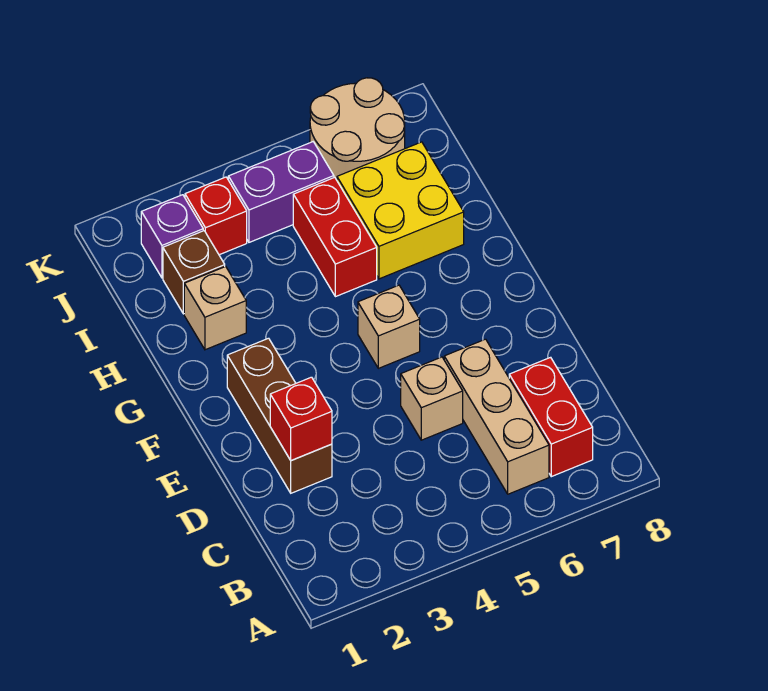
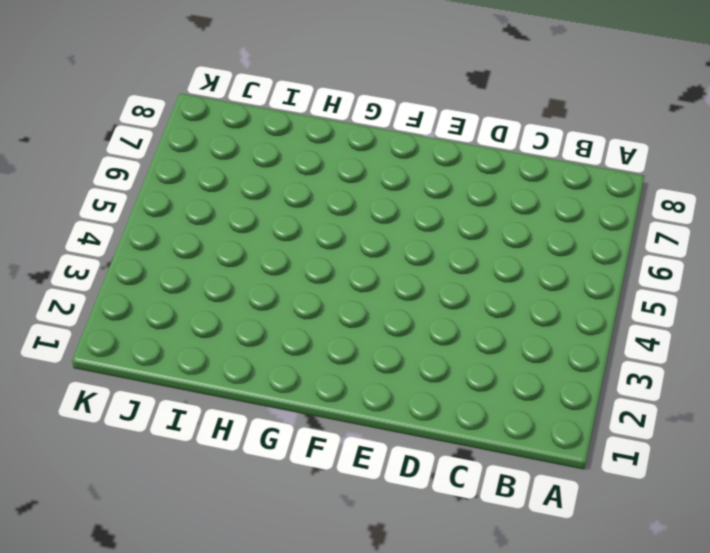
none -> tan brick B6:D6 level 1
none -> red brick B7:C7 level 1
none -> brown brick D2:F2 level 1

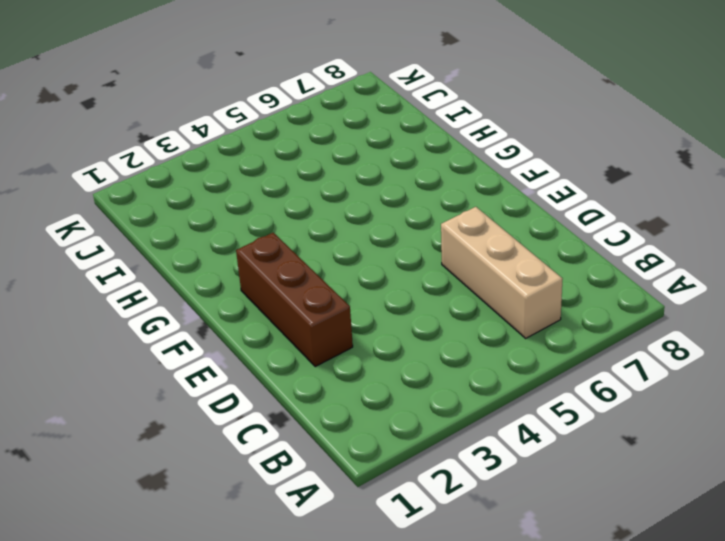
none -> red brick B7:C7 level 1
none -> tan brick D5 level 1
none -> tan brick F5 level 1

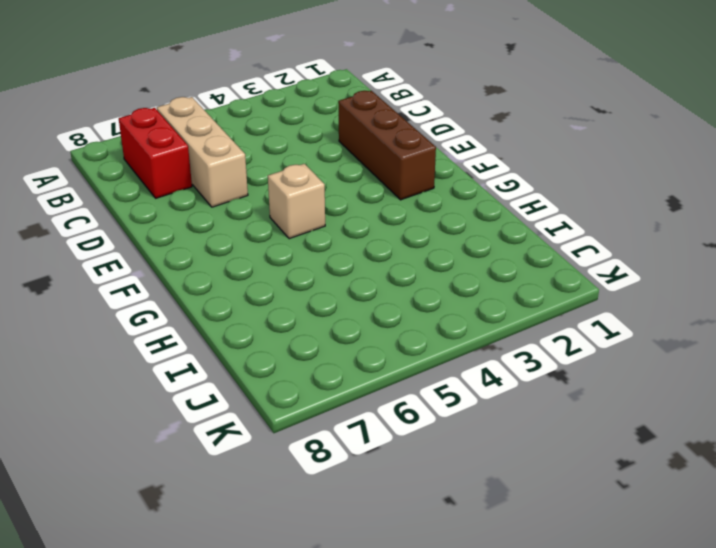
none -> tan brick D5 level 1
none -> tan brick H2 level 1
none -> red brick H5:I5 level 1

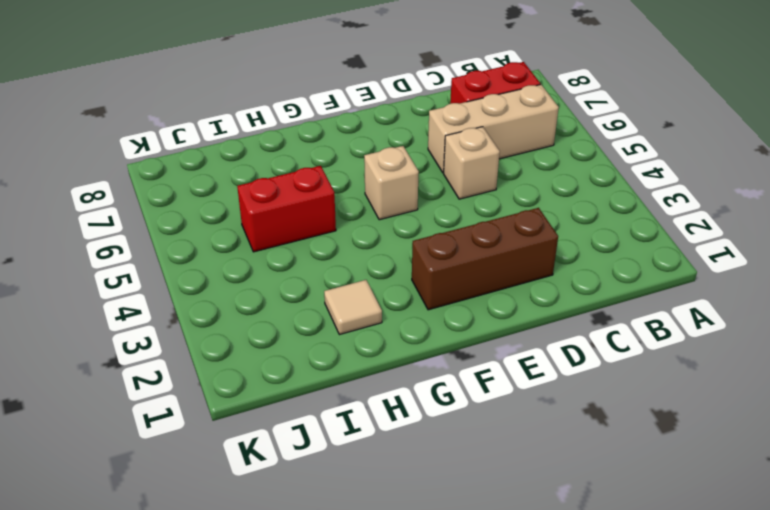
tan tile H2 level 1 -> tan brick H2 level 1
none -> yellow brick H6:I7 level 1
none -> brown brick I2 level 1
none -> purple brick J2 level 1

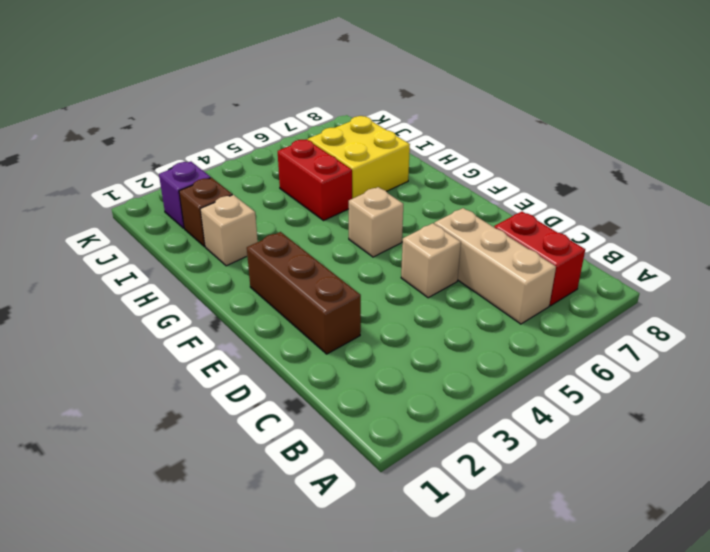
none -> red brick J3 level 1
none -> purple brick J4:J5 level 1
none -> tan round brick J6:K7 level 1

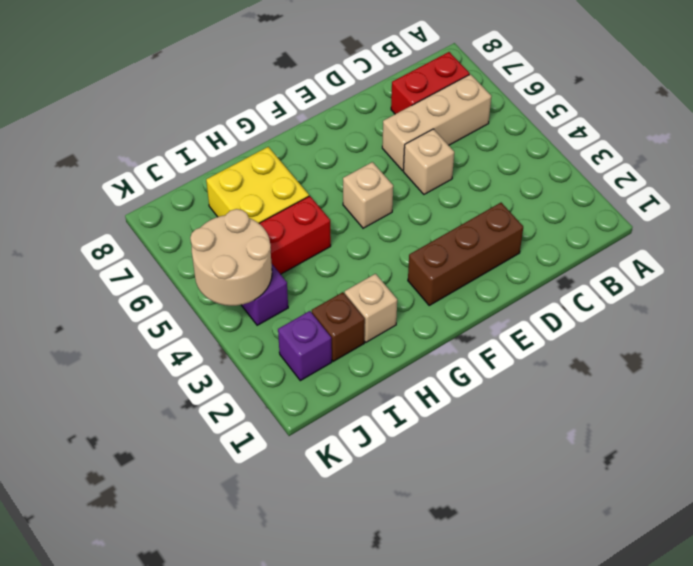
tan round brick J4:K5 level 2 -> tan round brick J6:K7 level 1
none -> red brick J3 level 1
none -> red brick D2 level 2

